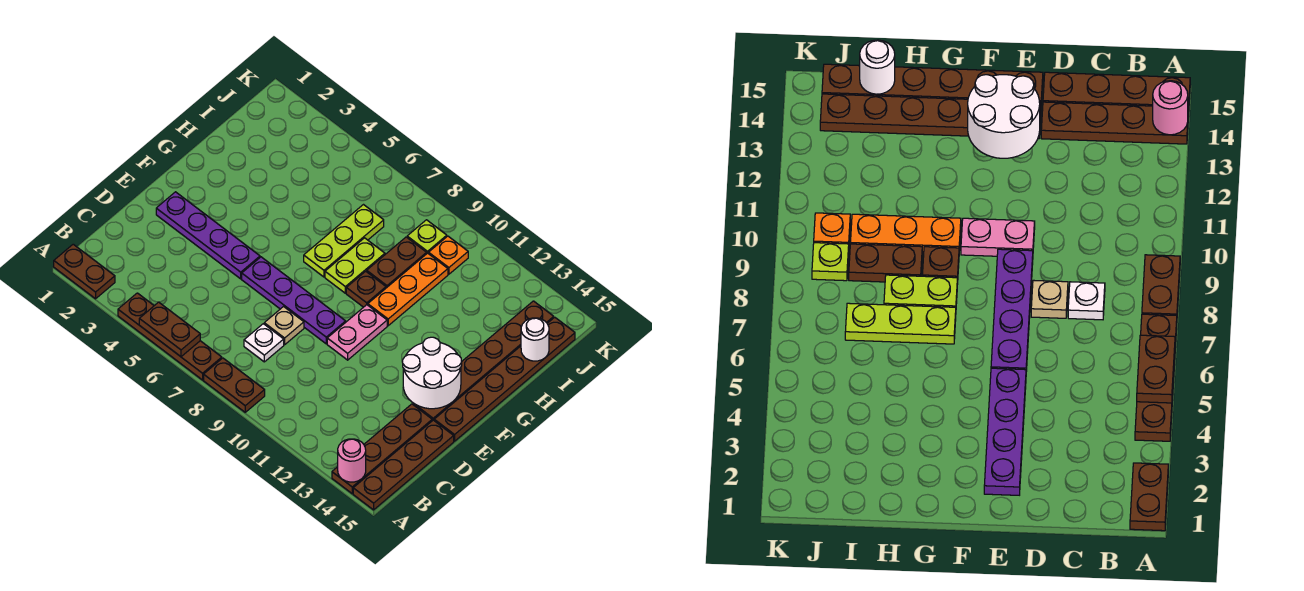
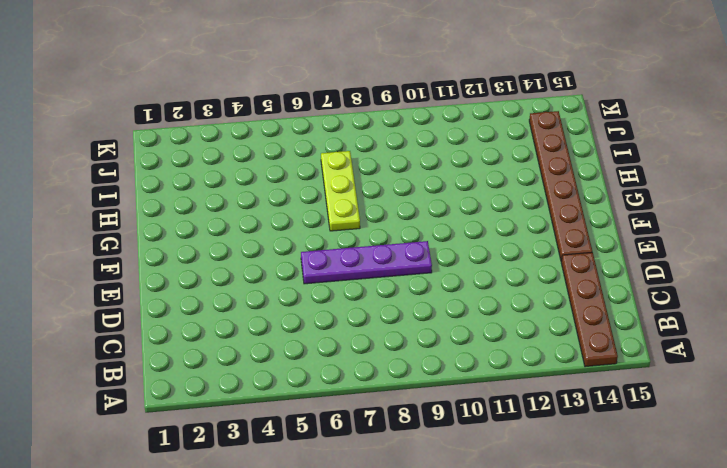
none -> brown plate A1:A2 level 1
none -> brown plate A4:A7 level 1
none -> brown plate A8:A9 level 1

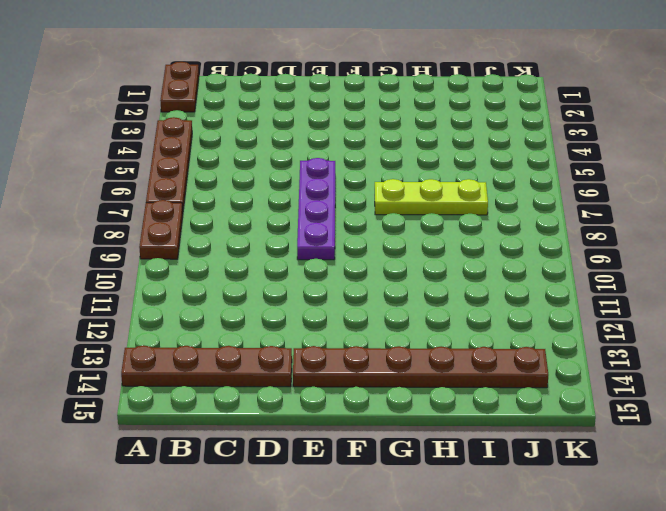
none -> brown plate A15:D15 level 1
none -> white plate C8 level 1
none -> tan plate D8 level 1

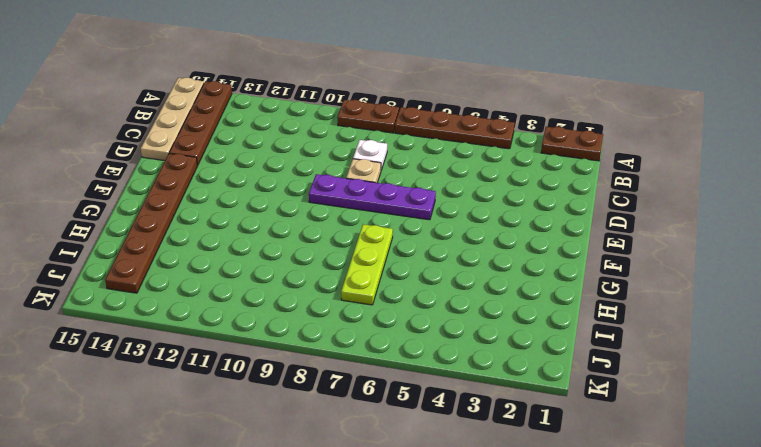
tan plate A15:D15 level 1 -> brown plate A15:D15 level 1
none -> purple plate E2:E5 level 1
none -> pink plate E10:F10 level 1
none -> brown plate E15:J15 level 1

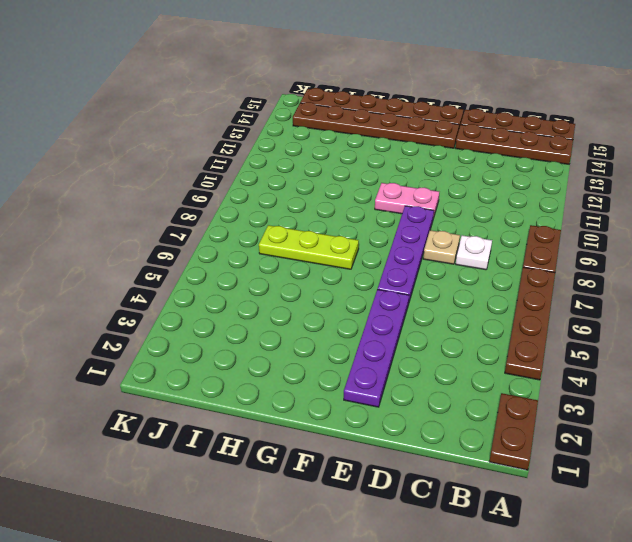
none -> lime plate G8:H8 level 1
none -> brown plate G9 level 1
none -> orange plate G10:I10 level 1

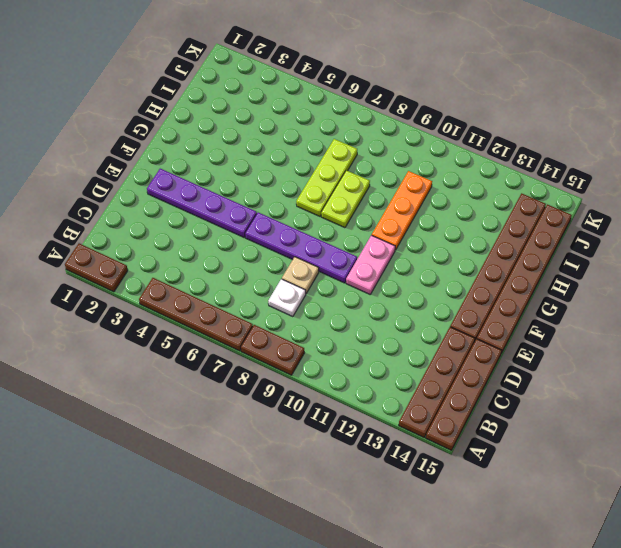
none -> brown plate G9 level 1
none -> brown plate H9:I9 level 1
none -> lime plate J9 level 1

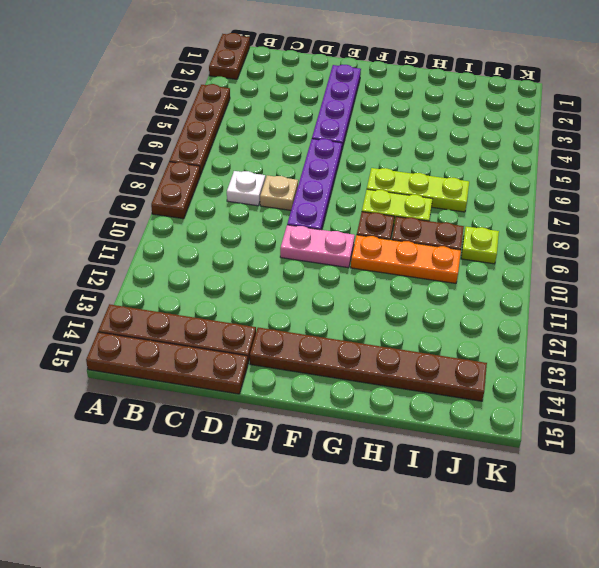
none -> brown plate E15:J15 level 1
none -> orange plate J10 level 1
none -> brown plate A5:A6 level 2

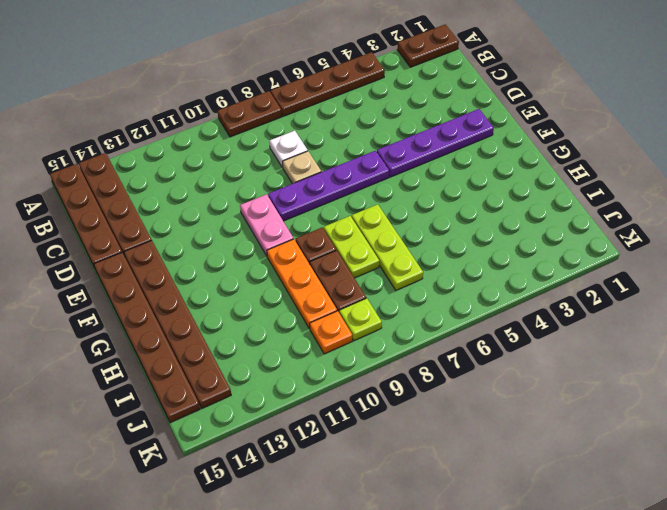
none -> brown plate A5:A6 level 2
none -> pink round brick A14 level 2
none -> white round brick E13:F14 level 2

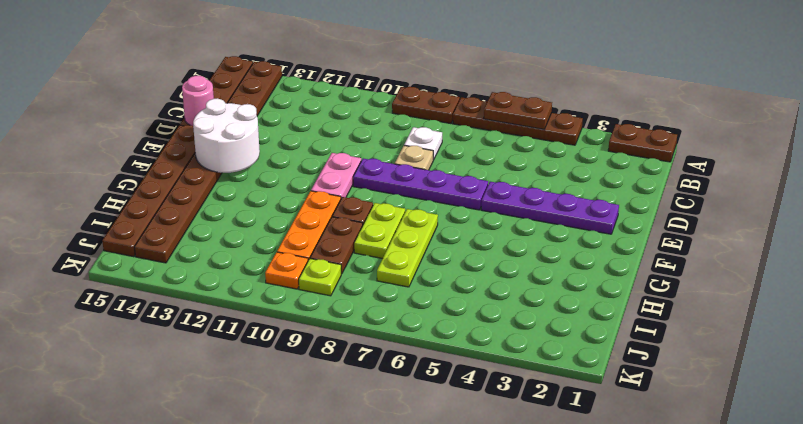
pink round brick D15 level 2 -> pink round brick A14 level 2
none -> white round brick I15 level 2

